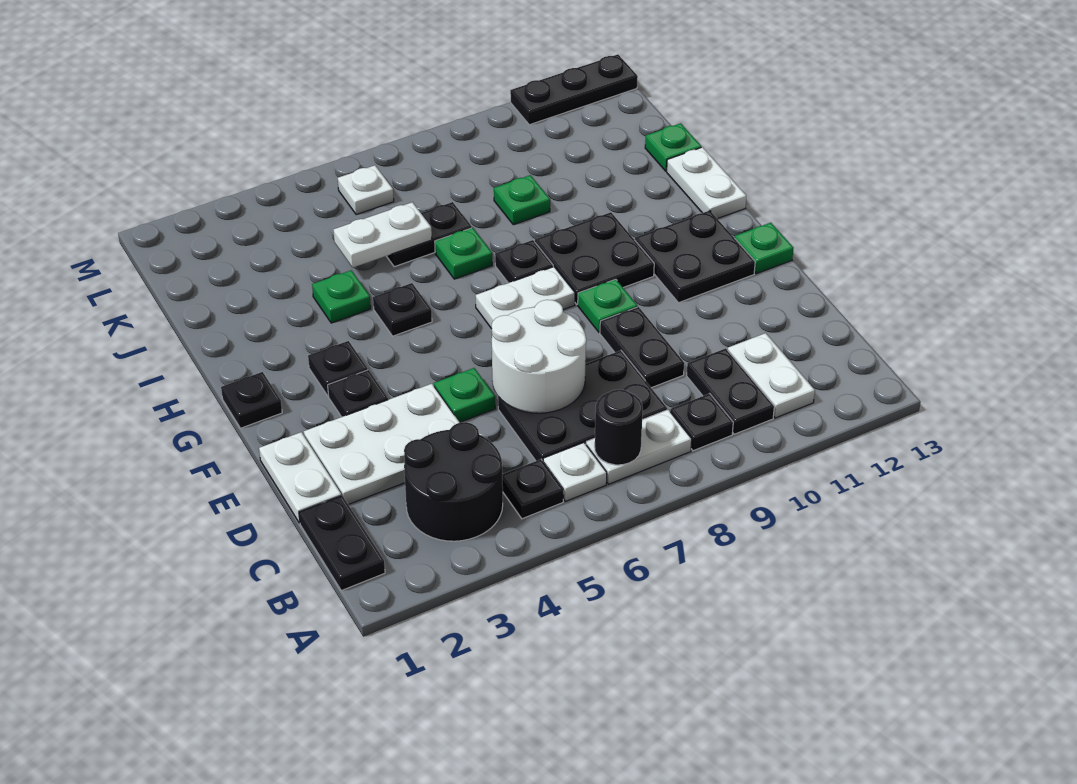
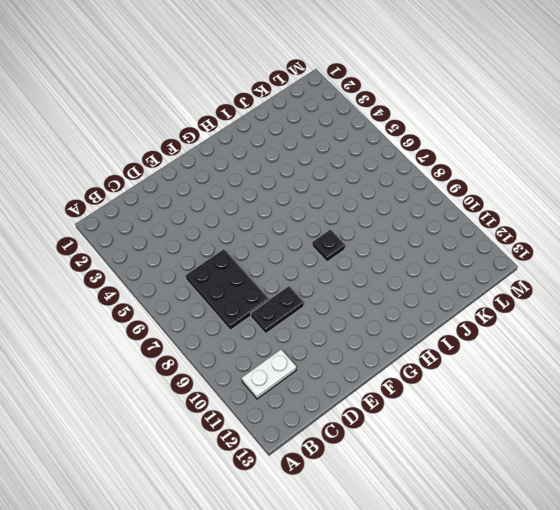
none -> black plate B1:C1 level 1
none -> black round brick B3:C4 level 1
none -> black plate B5 level 1
none -> white plate B6 level 1

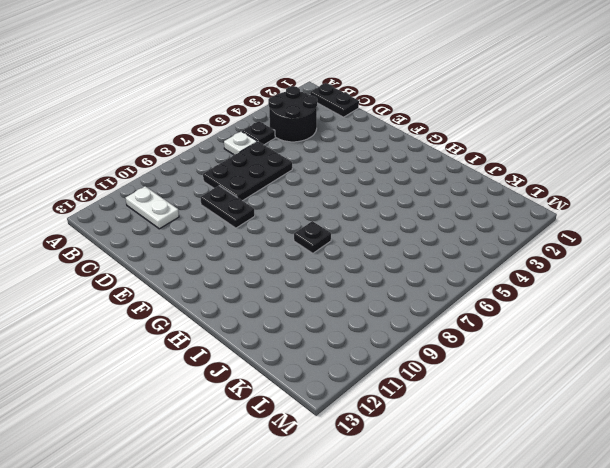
none -> white plate B7:B8 level 1
none -> black plate B9 level 1
none -> black plate B10:C10 level 1
none -> white plate D1:E1 level 1

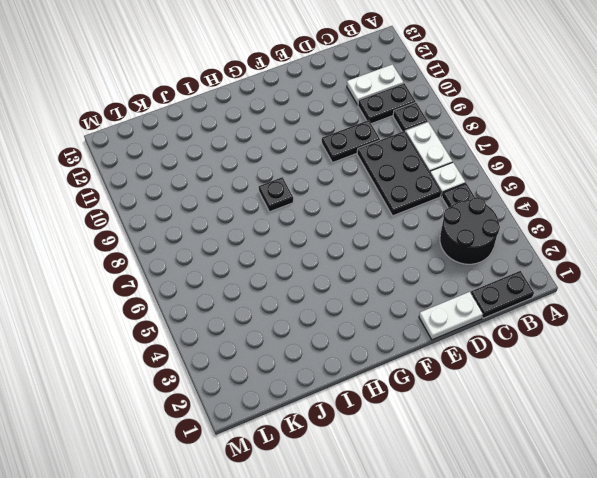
none -> white plate D2:E4 level 1
none -> green plate E5 level 1
none -> black plate F3 level 1
none -> green plate F9 level 1

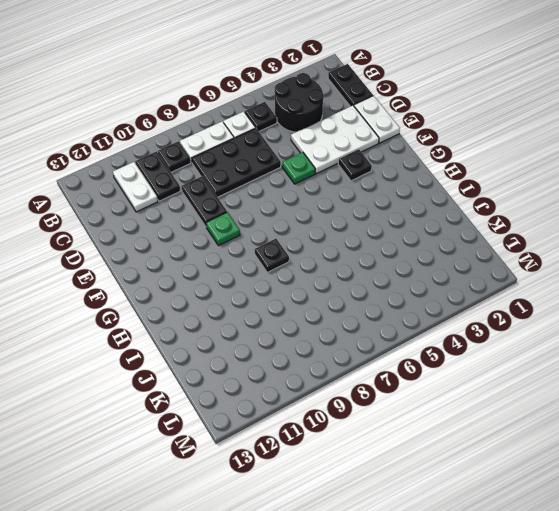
none -> black plate F11:G12 level 1
none -> green plate F13 level 1
none -> black plate G1 level 1
none -> black plate G3 level 1

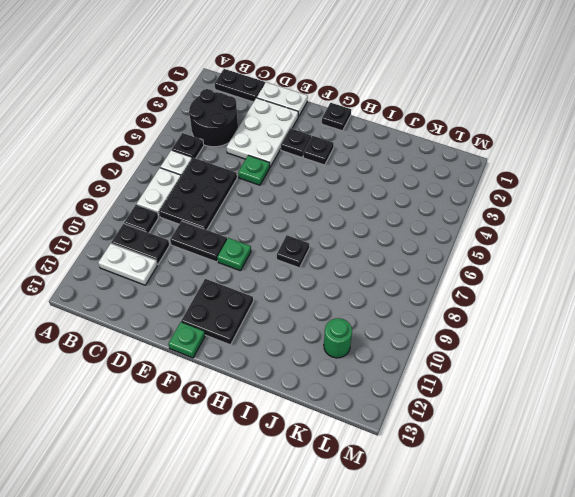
green round brick K11 level 1 -> none
none -> white plate G7:G8 level 1
none -> black plate G9:H10 level 1
none -> black plate H5 level 1
none -> white plate H13:I13 level 1

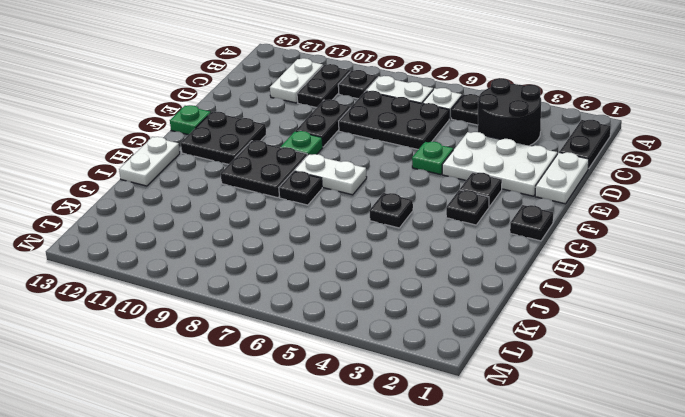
none -> green plate I4 level 1
none -> green plate I7 level 1
none -> black plate J6:J7 level 1
none -> green plate J9 level 1

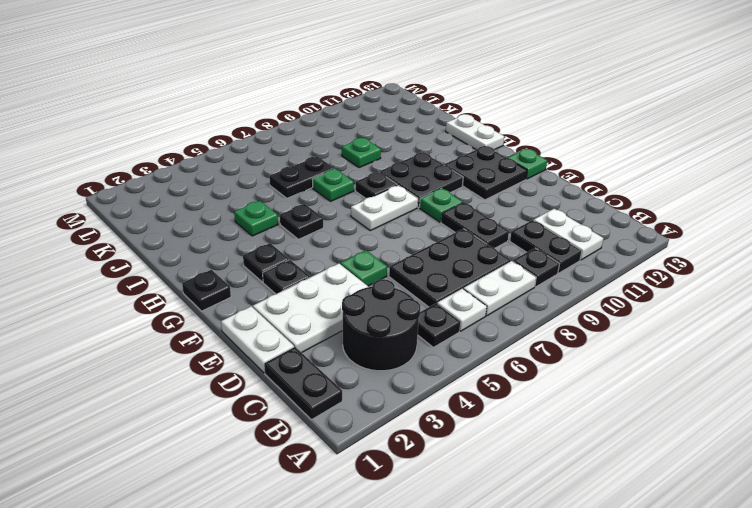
none -> green plate J13 level 1
none -> white plate L6 level 1
none -> black plate M11:M13 level 1
none -> black round brick B7 level 2

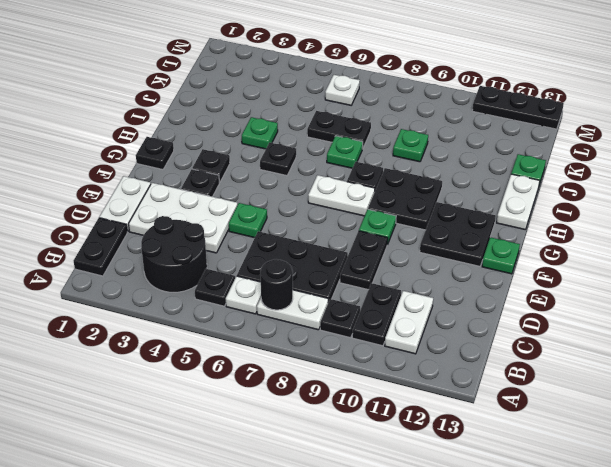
none -> white round brick D6:E7 level 2
none -> white plate J5:J6 level 2

